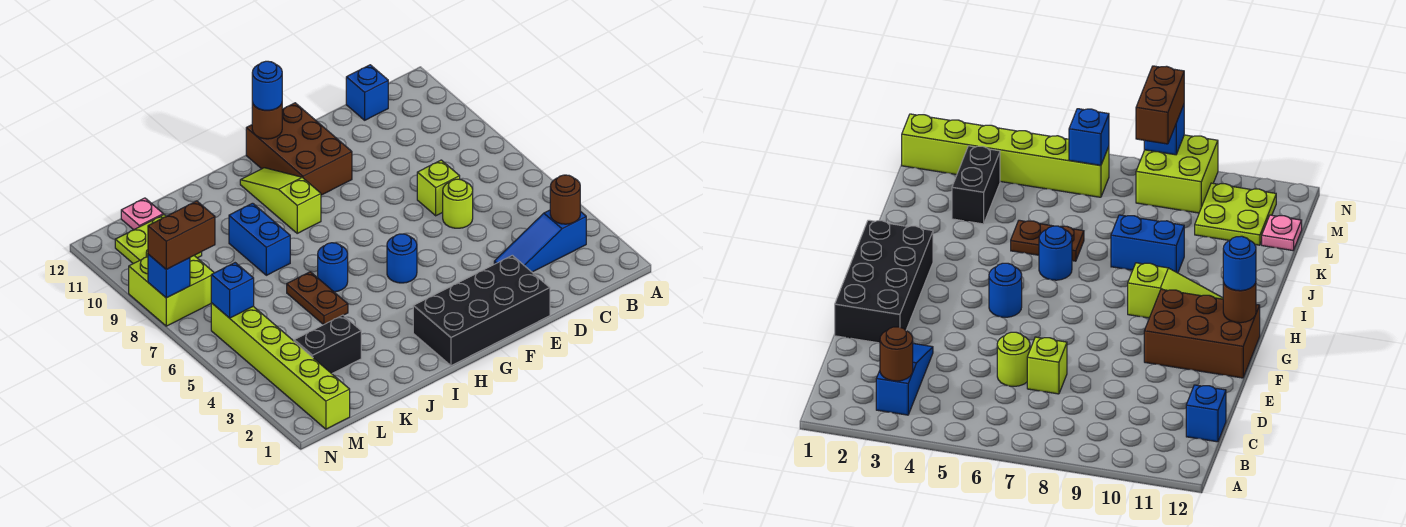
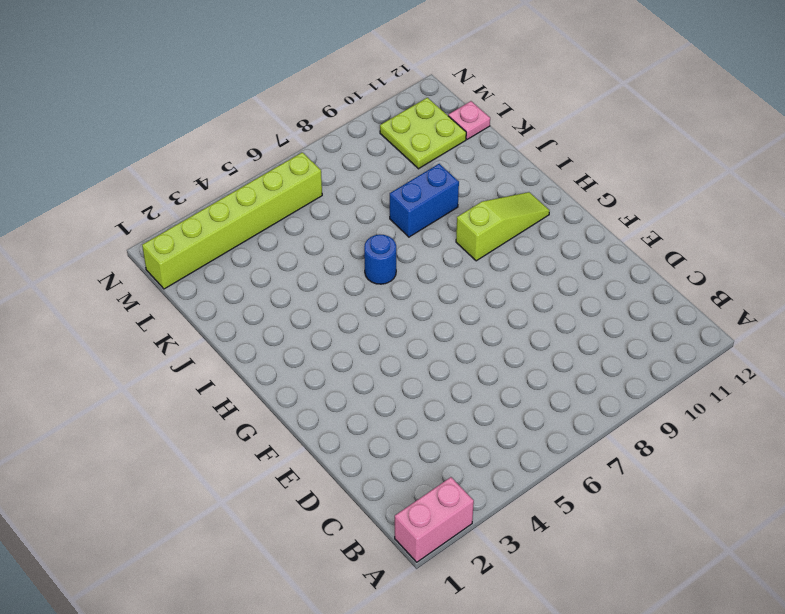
pink brick A1:A2 level 1 -> none
none -> blue slope B3:D3 level 1 top B
none -> blue brick C12 level 1
none -> lime round brick D6 level 1

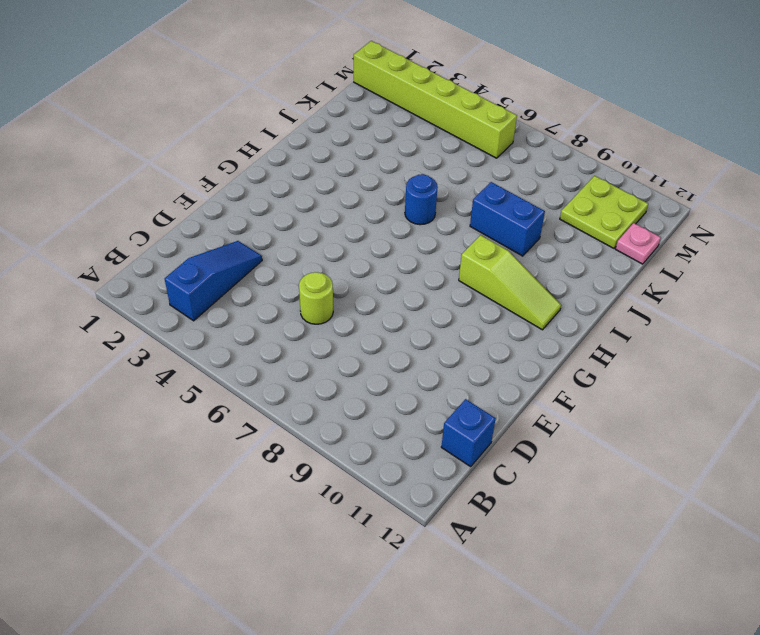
none -> lime brick D7 level 1
none -> black brick E1:H2 level 1
none -> brown brick F10:G12 level 1

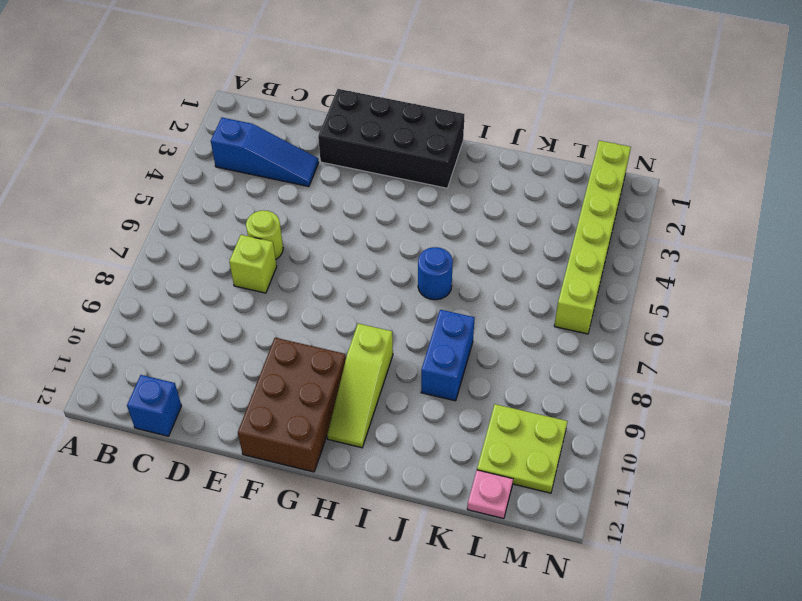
none -> blue round brick G5 level 1
none -> brown plate J5:J6 level 1
none -> black brick K3:L3 level 1

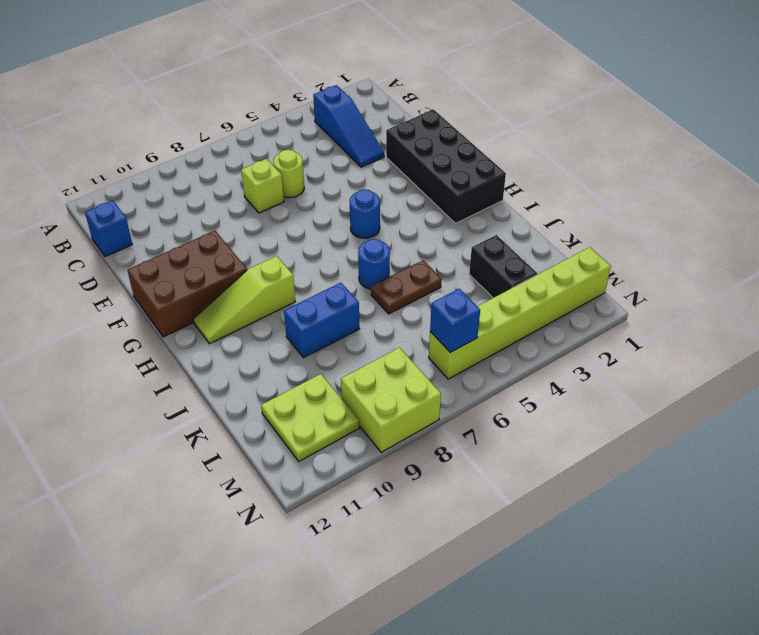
none -> pink plate L12 level 1
none -> brown round brick B3 level 2
none -> brown round brick G12 level 2

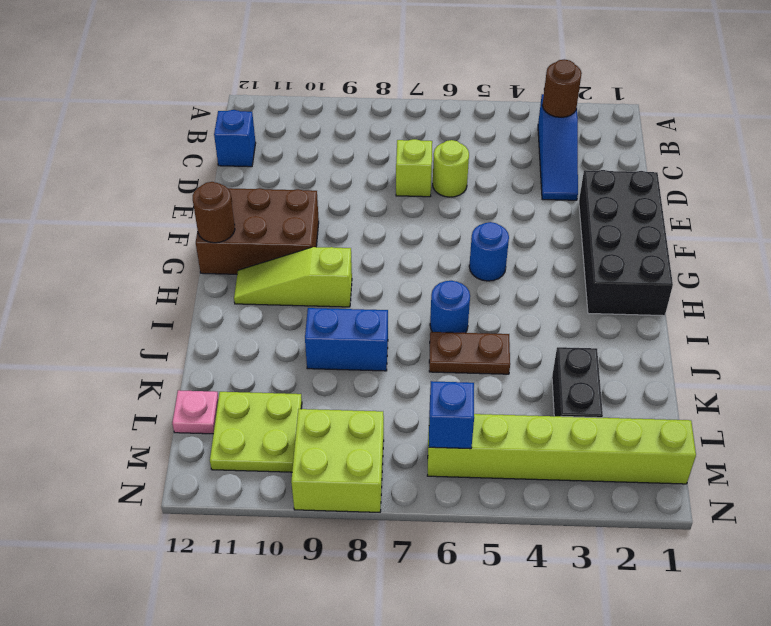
none -> blue brick N8 level 2
none -> blue round brick G12 level 3
none -> brown brick M8:N8 level 3

